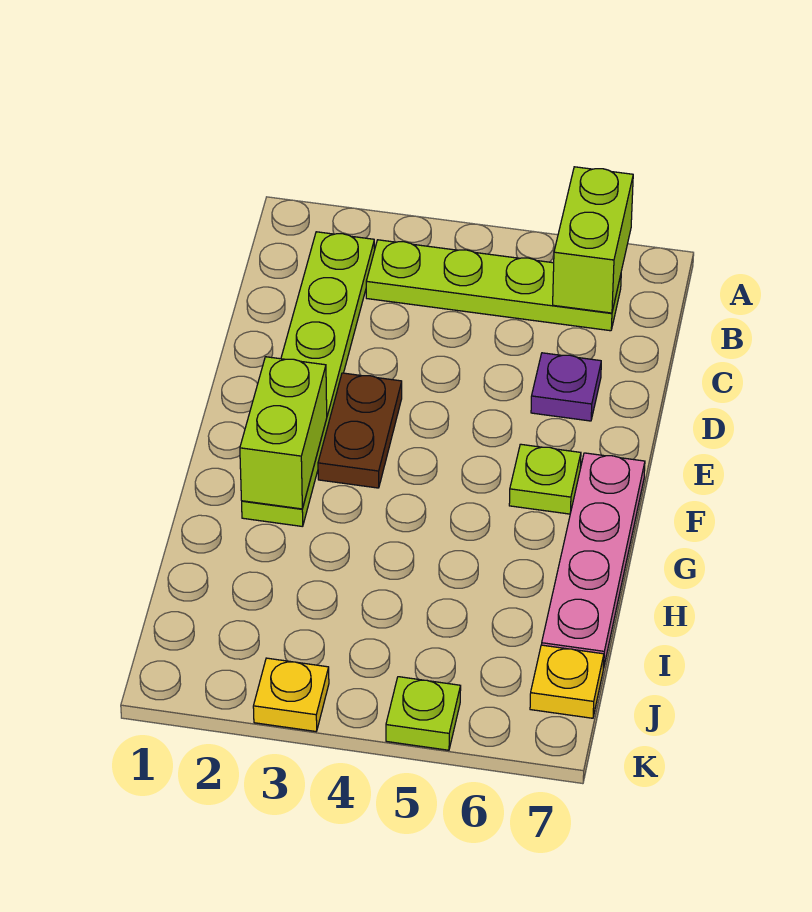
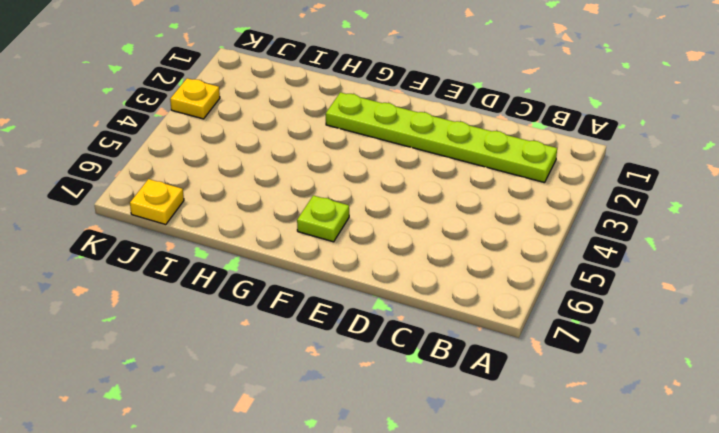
none -> lime plate B3:B6 level 1
none -> purple plate D6 level 1

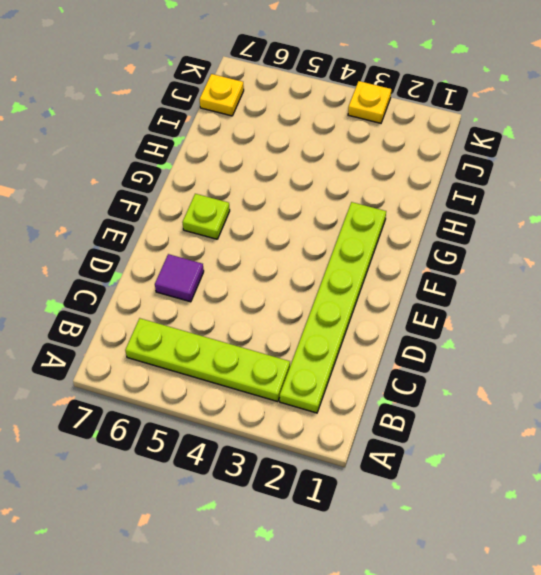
purple tile D6 level 1 -> purple plate D6 level 1
none -> brown plate E3:F3 level 1
none -> pink plate F7:I7 level 1

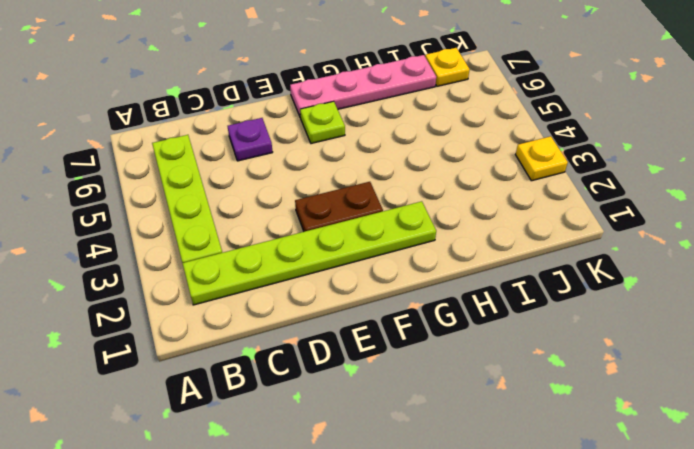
none -> lime plate K5 level 1
none -> lime brick A6:B6 level 2

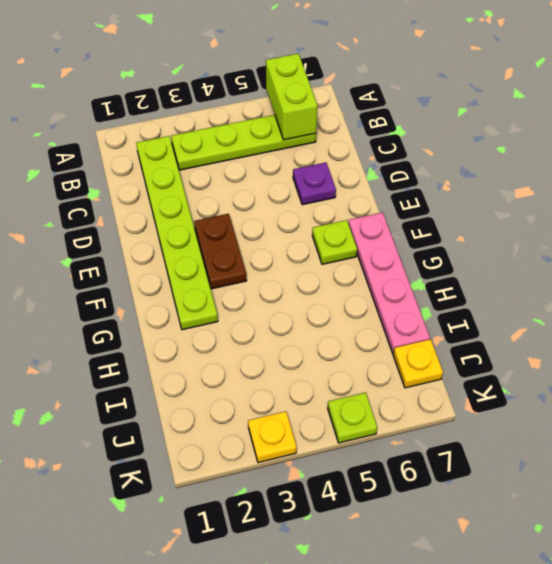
none -> lime brick F2:G2 level 2

